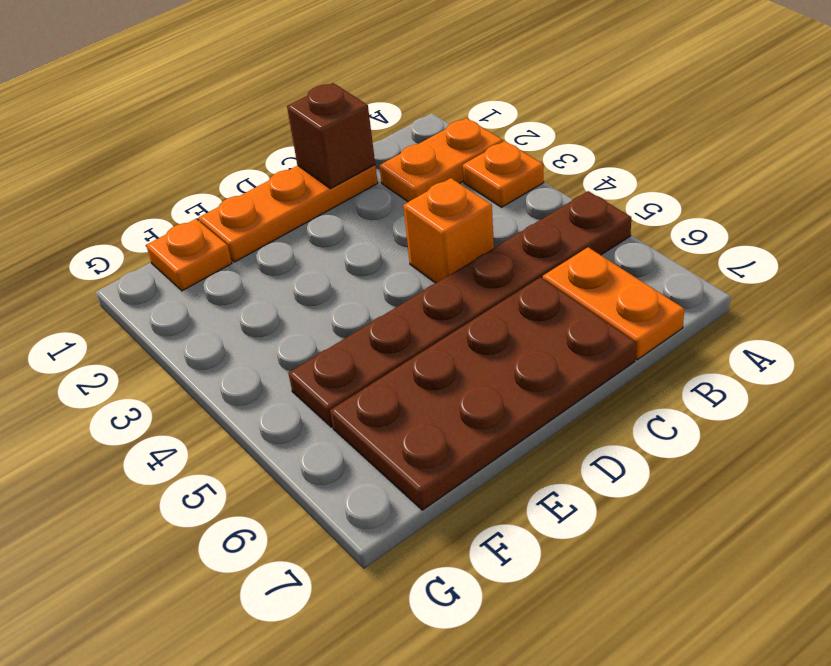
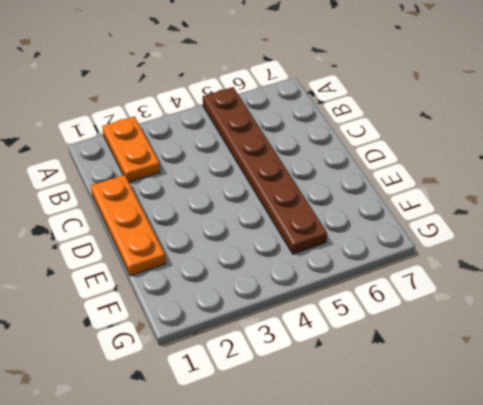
none -> orange plate A3 level 1
none -> orange plate B6:B7 level 1

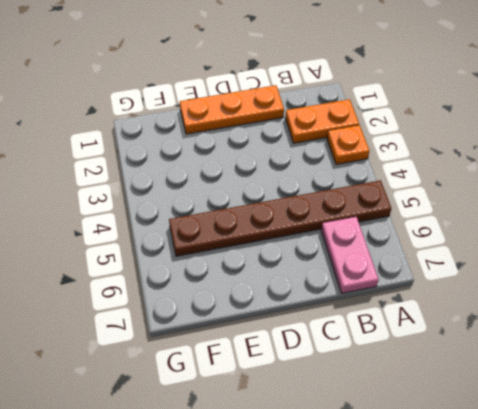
pink plate B6:B7 level 1 -> orange plate B6:B7 level 1
none -> orange brick C4 level 1
none -> brown plate C6:F7 level 1

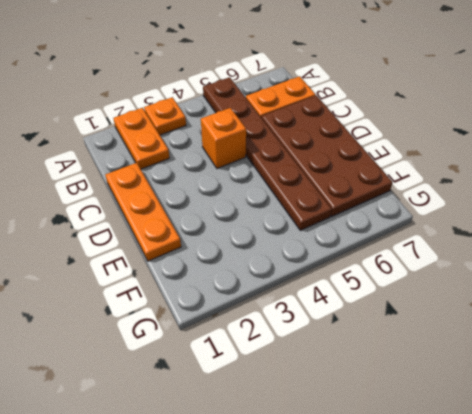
none -> orange plate F1 level 1
none -> brown brick C1 level 2

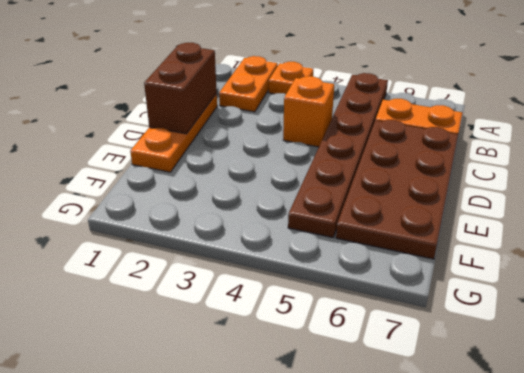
brown brick C1:D1 level 2 -> brown brick C1 level 2
none -> orange plate F1 level 1

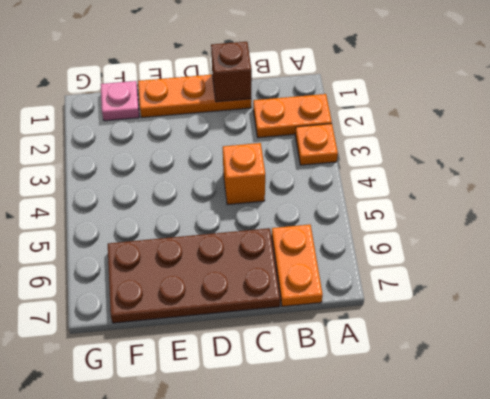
pink plate F1 level 1 -> orange plate F1 level 1
none -> brown plate A5:F5 level 1

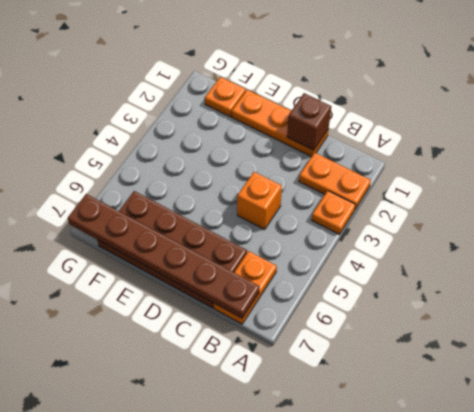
brown plate B7:G7 level 2 -> brown plate A5:F5 level 1

